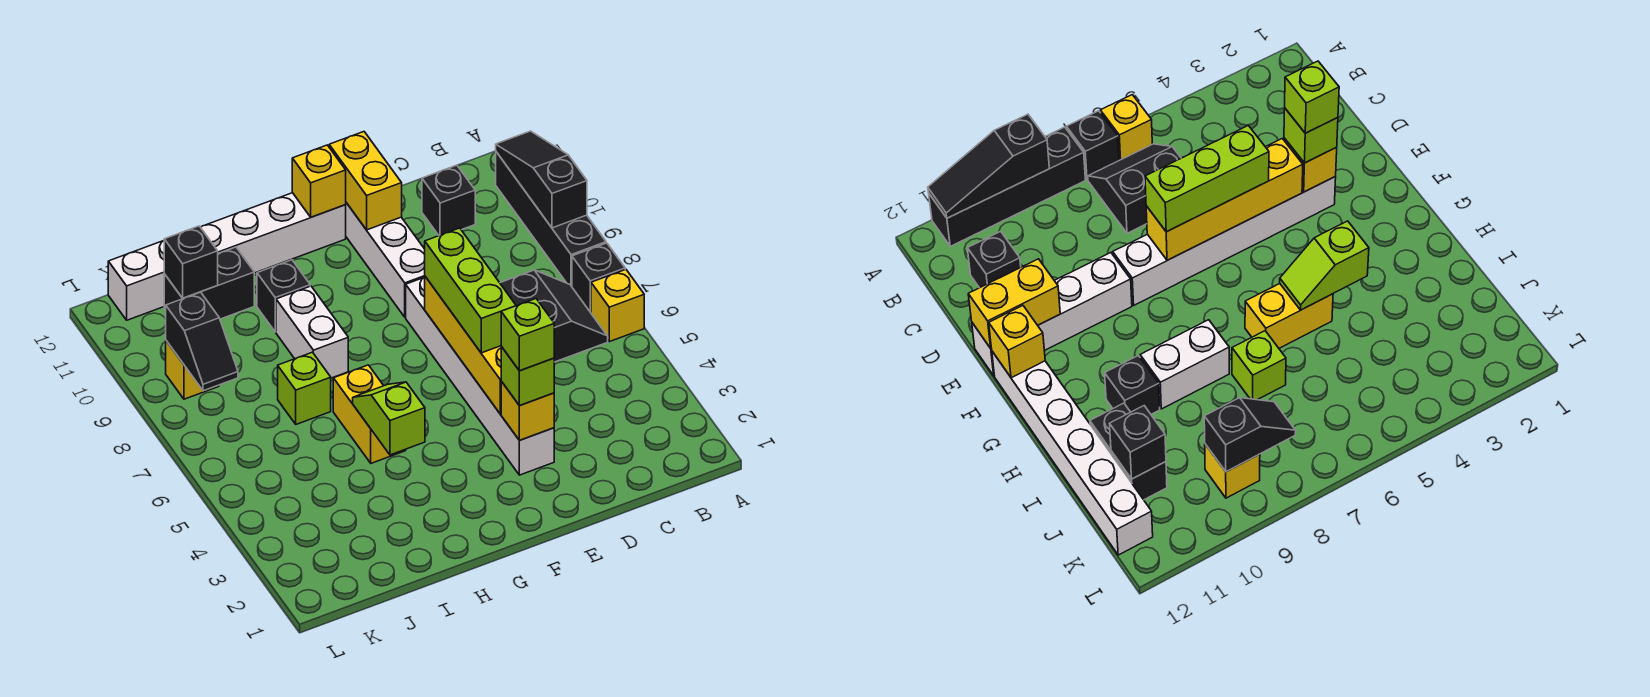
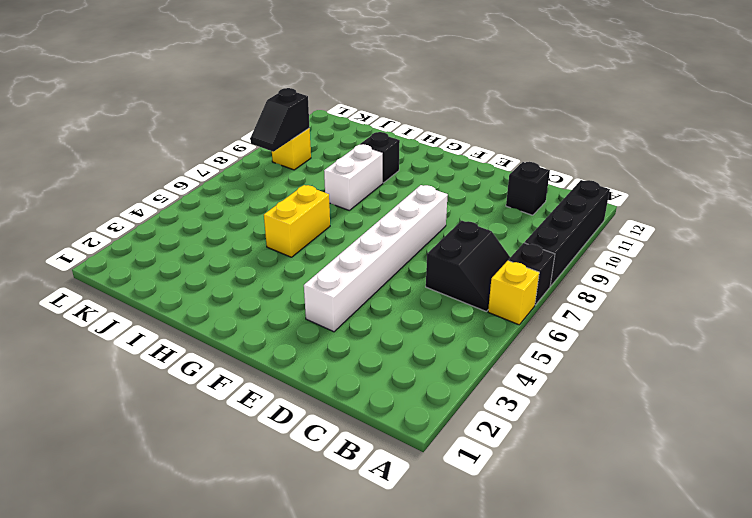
none -> white brick E9:E12 level 1
none -> white brick F12:K12 level 1
none -> lime brick I7 level 1

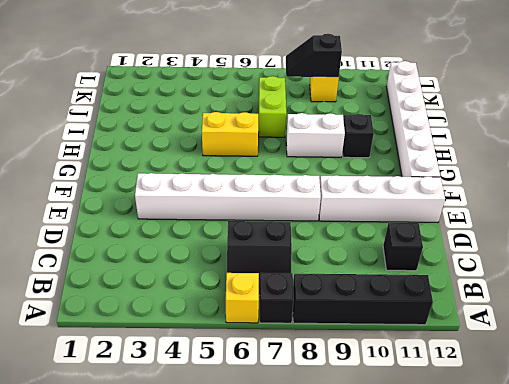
lime brick I7:J7 level 1 -> lime brick I7 level 1
none -> black brick I11:J11 level 1
none -> black slope A9:A11 level 2 top 9
none -> yellow brick E3 level 2

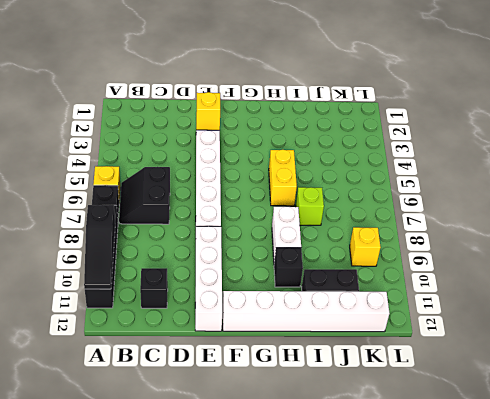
none -> yellow brick E4:E7 level 2
none -> yellow brick E11:E12 level 2
none -> yellow brick F12 level 2

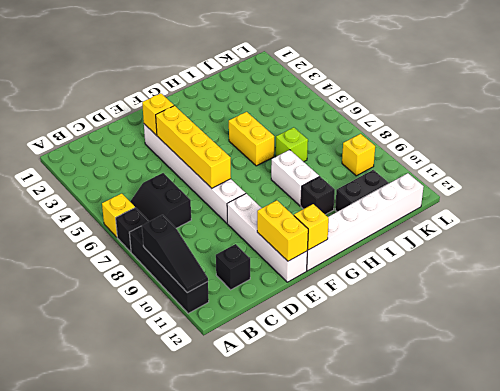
none -> lime slope H4:H5 level 2 top 4
none -> black brick J11 level 2
none -> black slope K8:K9 level 2 top 9

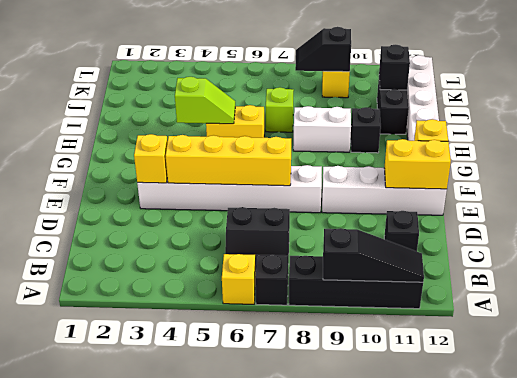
none -> lime brick E3 level 3
none -> lime brick E5:E7 level 3
none -> lime brick E3 level 4

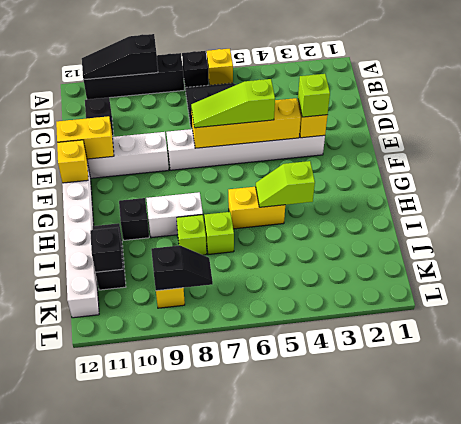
lime slope E5:E7 level 3 top 5 -> lime brick E5:E7 level 3
lime brick I8 level 1 -> lime brick E3 level 4

